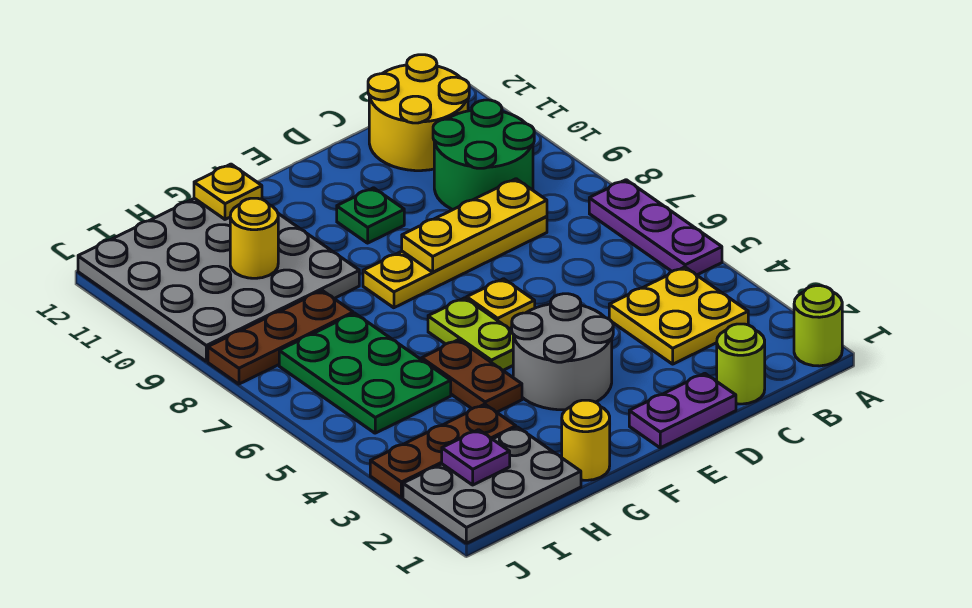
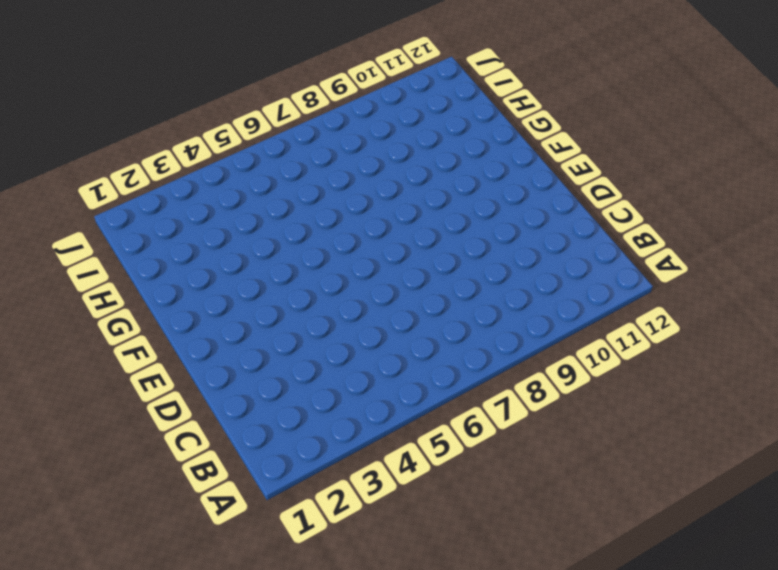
none -> lime round brick A1 level 1
none -> purple plate A5:A7 level 1
none -> yellow plate B3:C4 level 1

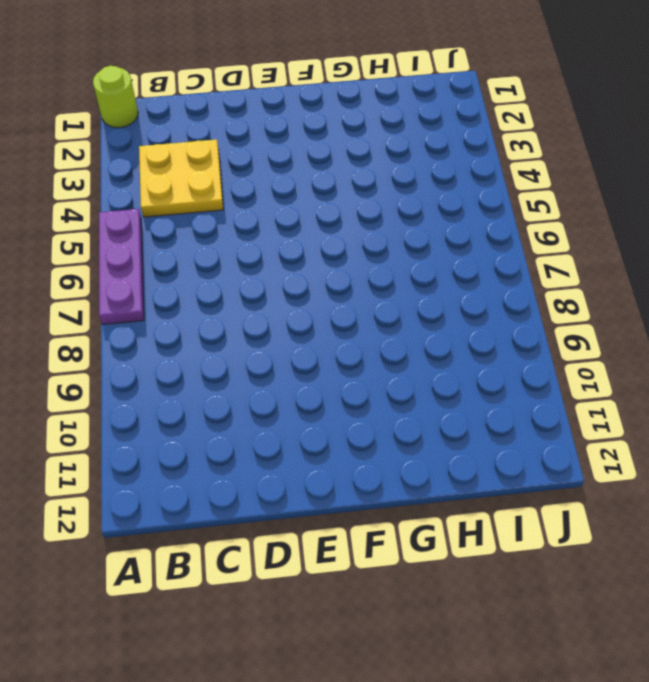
none -> green round brick B9:C10 level 1
none -> yellow round brick B11:C12 level 1
none -> lime round brick C1 level 1

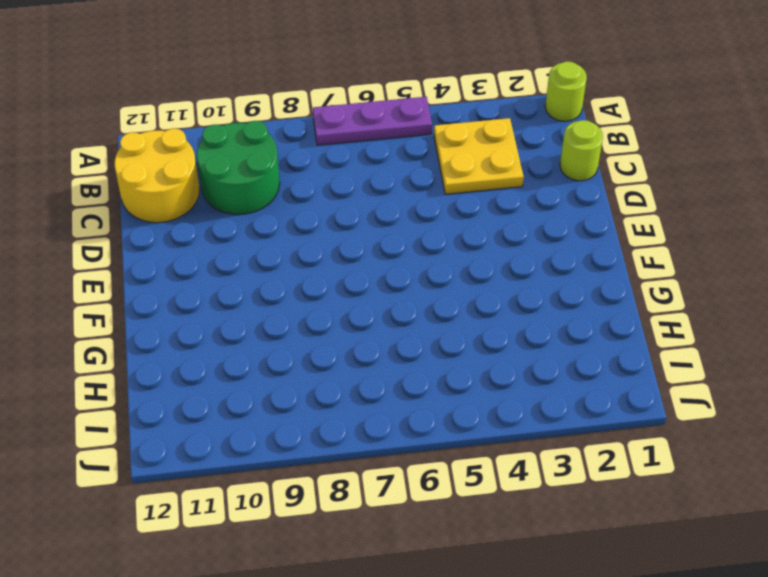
none -> yellow plate C8:F8 level 1
none -> purple plate D1:E1 level 1
none -> grey round brick E3:F4 level 1

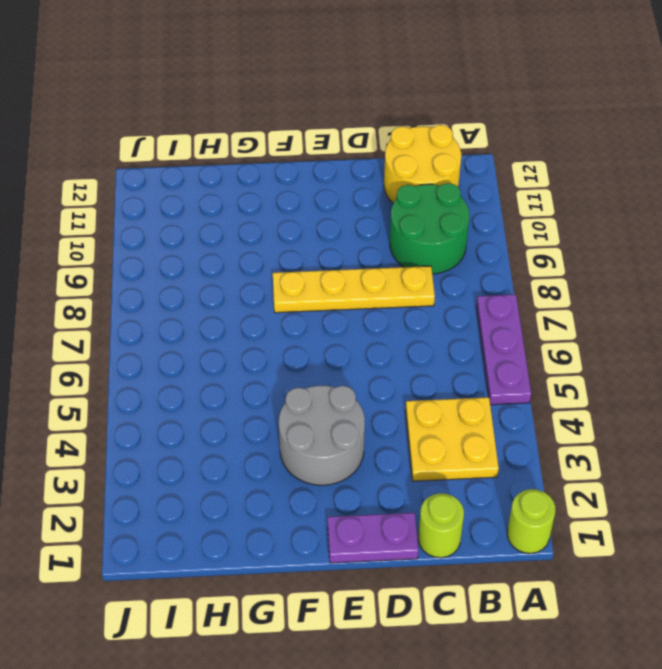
none -> yellow plate E6 level 1
none -> green plate E10 level 1
none -> lime plate F5:F6 level 1

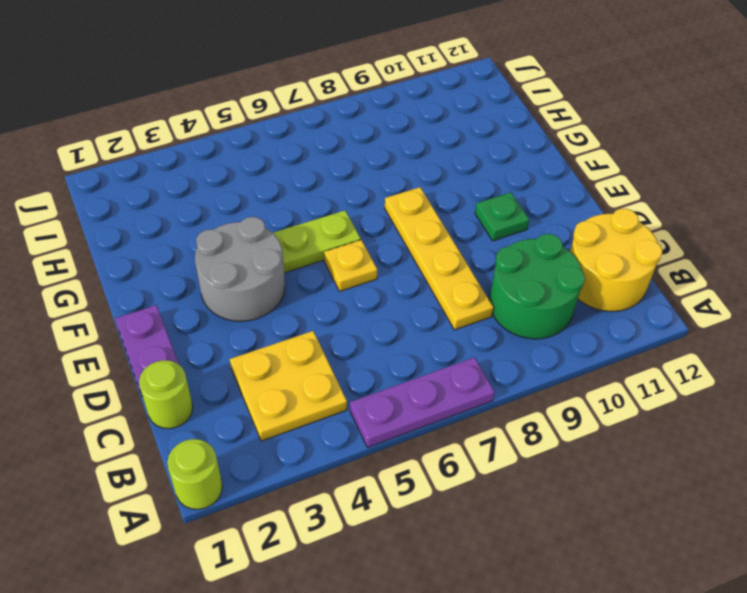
none -> yellow round brick G1 level 1
none -> brown plate G4:G5 level 1
none -> grey plate G9:J12 level 1

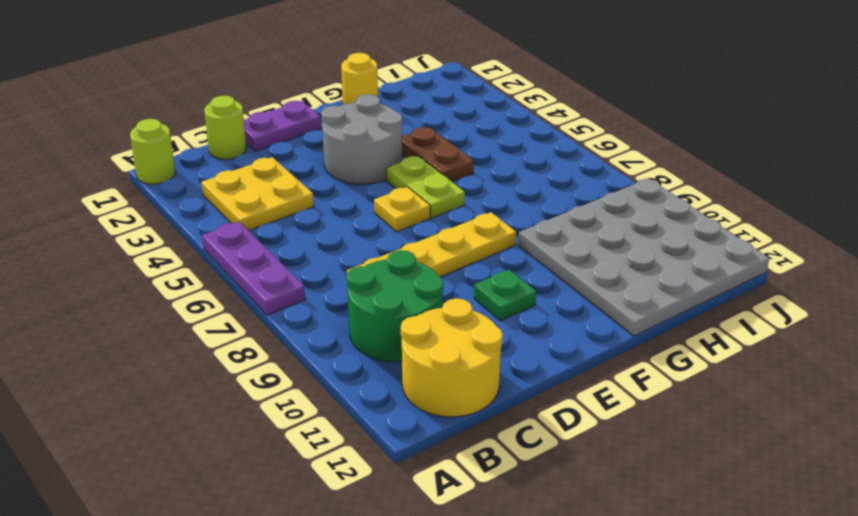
none -> grey plate H1:J2 level 1
none -> brown plate H3:J3 level 1
none -> green plate H5:I7 level 1

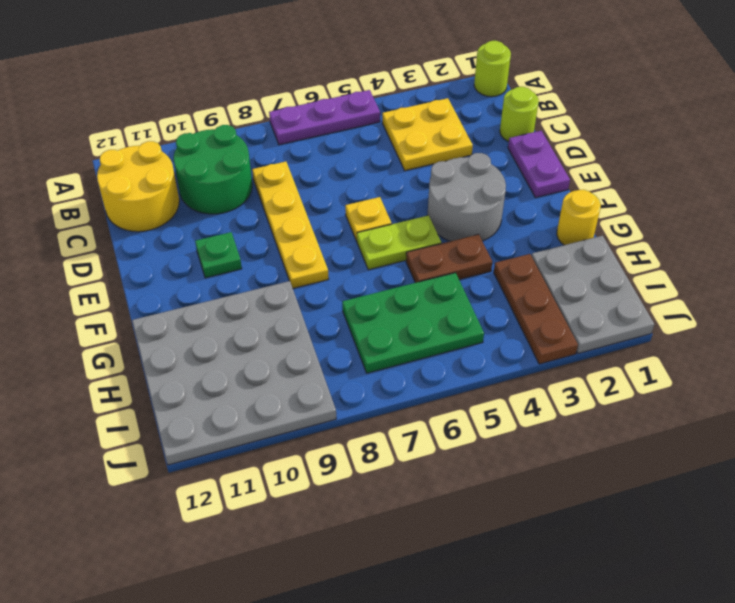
none -> brown plate H8:J8 level 1
none -> yellow plate C8:E8 level 2
none -> yellow plate G12 level 2

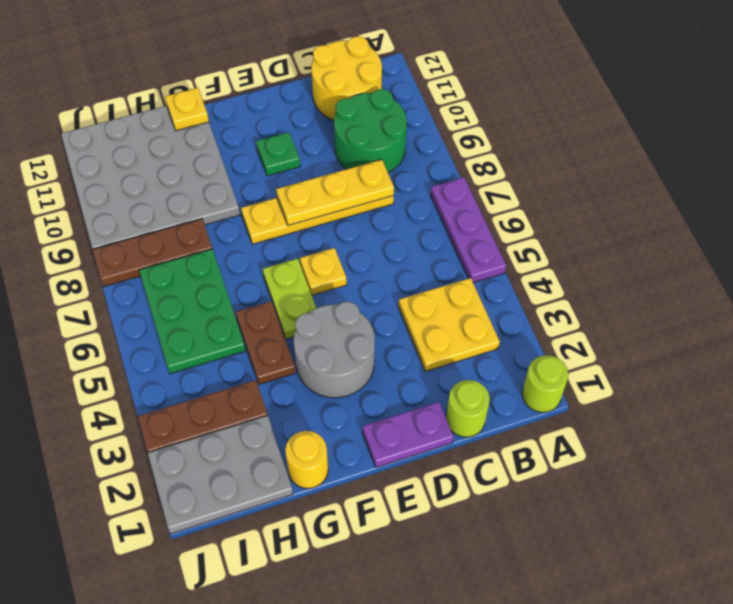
none -> yellow round brick H10 level 2
none -> purple plate I2 level 2

